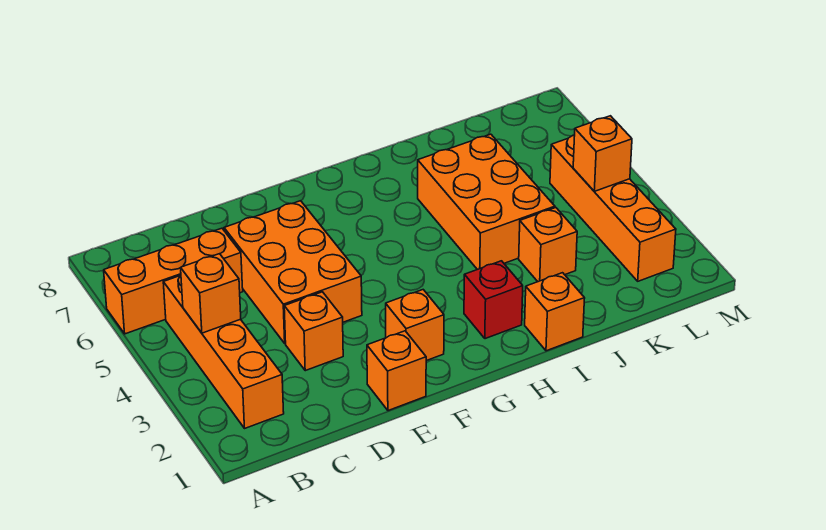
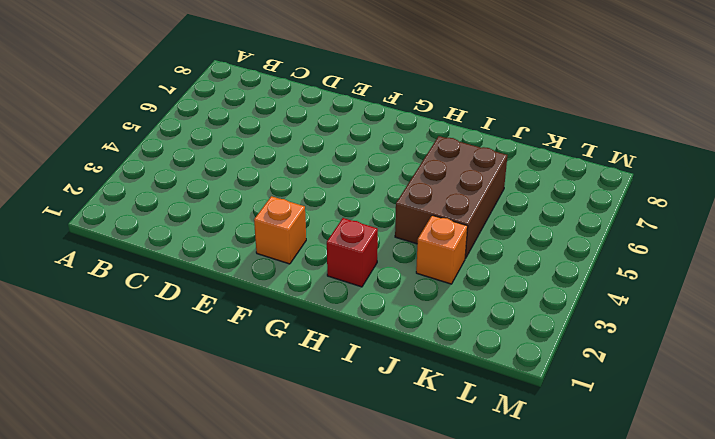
brown brick I4:J6 level 1 -> orange brick I4:J6 level 1
none -> orange brick A6:C6 level 1
none -> orange brick B2:B5 level 1
none -> orange brick D3 level 1

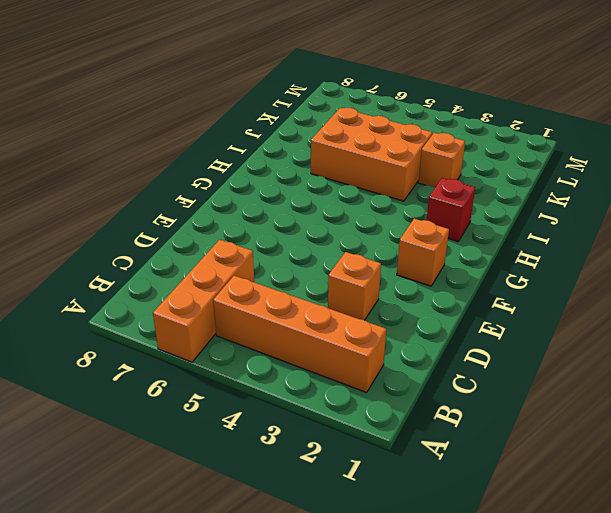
none -> orange brick D4:E6 level 1
none -> orange brick E1 level 1
none -> orange brick I1 level 1

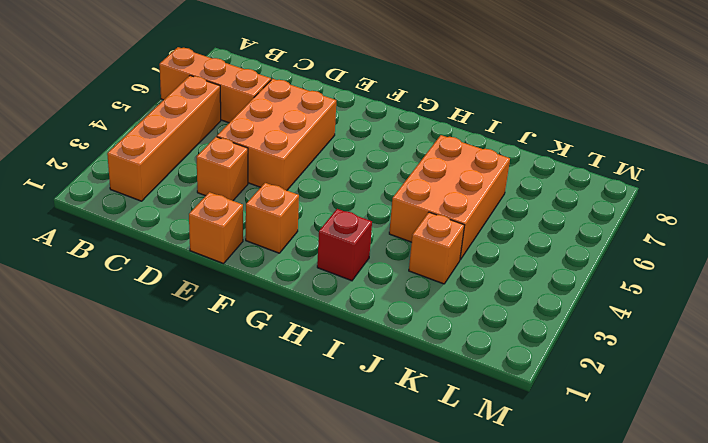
none -> orange brick I1 level 1
none -> orange brick L2:L5 level 1
none -> orange brick B4 level 2

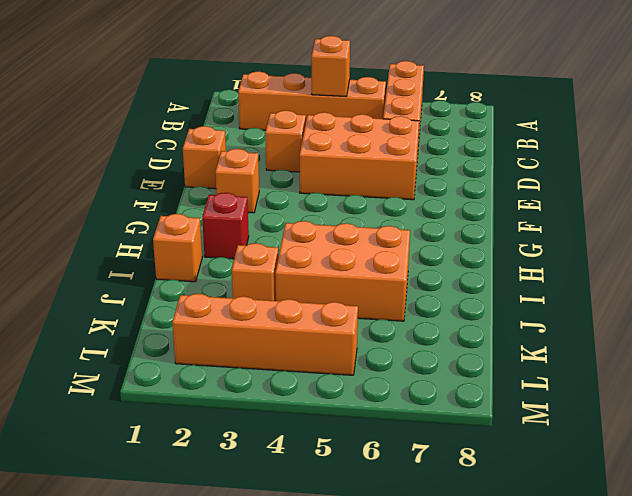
none -> orange brick L4 level 2

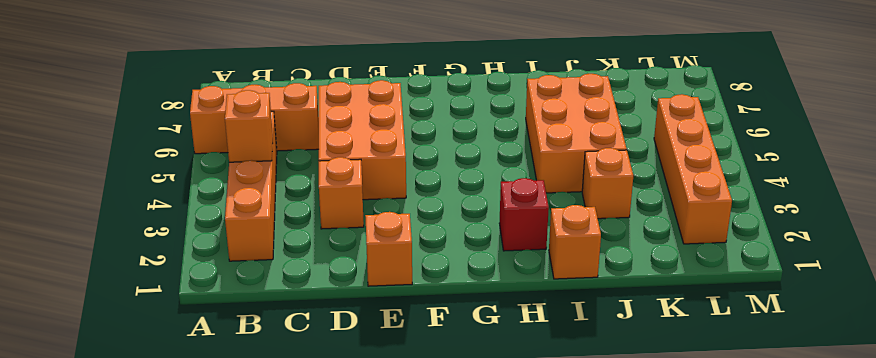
none -> orange brick F2 level 1
none -> orange brick L4 level 2

